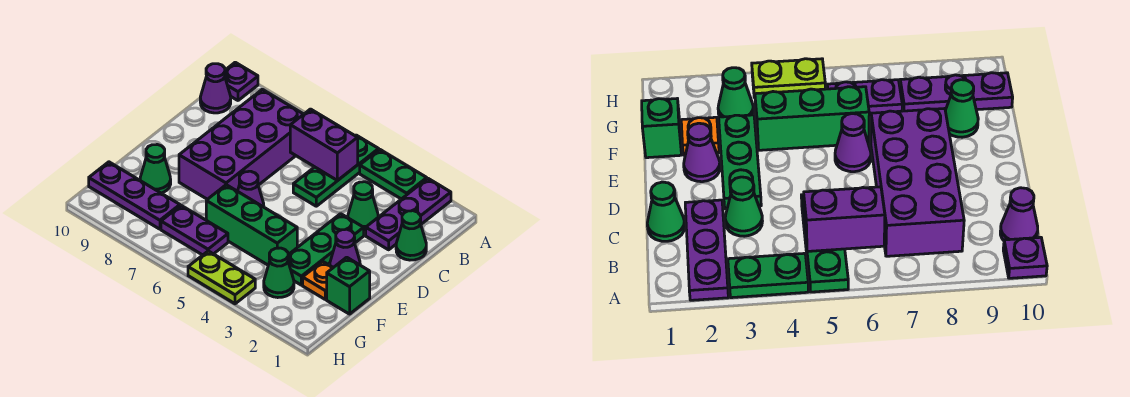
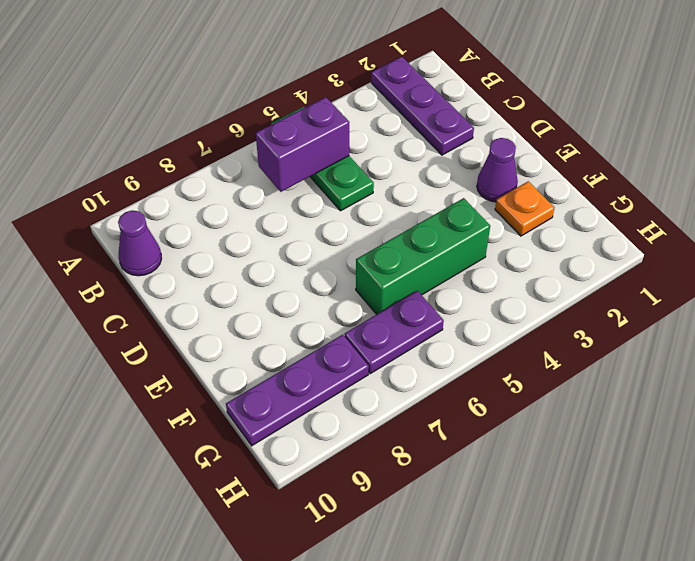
none -> green plate A3:A4 level 1
none -> purple plate A10 level 1
none -> purple brick B7:E8 level 1

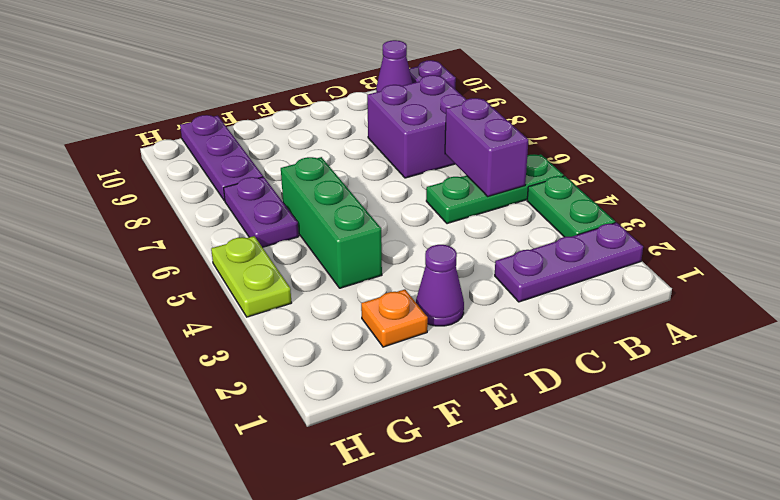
purple brick B7:C8 level 1 -> purple brick B7:E8 level 1
none -> green cone C1 level 1
none -> green cone C3 level 1
none -> green plate D3:F3 level 1

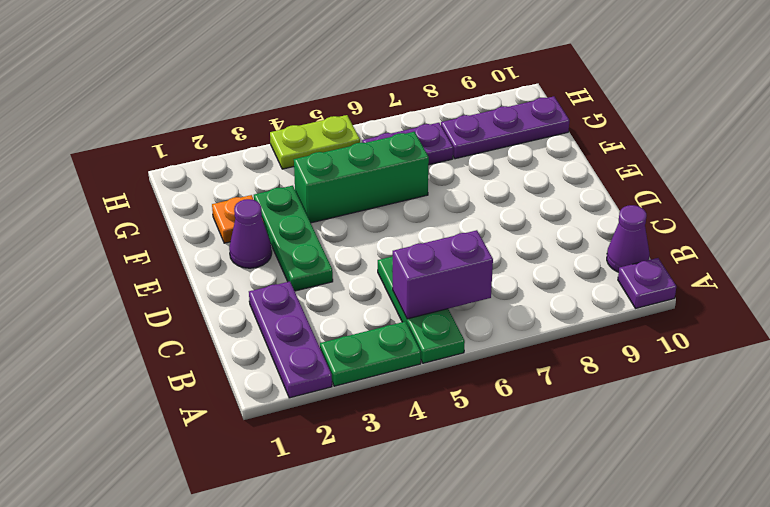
none -> purple brick B7:E8 level 1
none -> green cone C1 level 1
none -> green cone C3 level 1

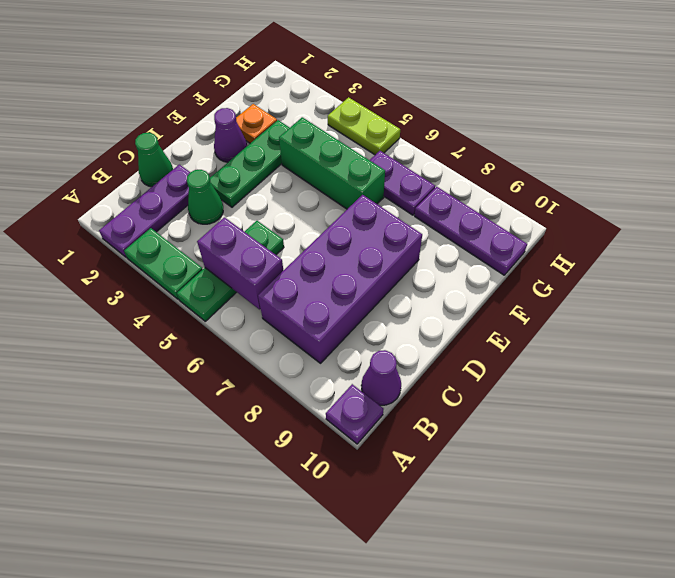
none -> purple cone E6 level 1
none -> green brick F1 level 1
none -> green cone F9 level 1

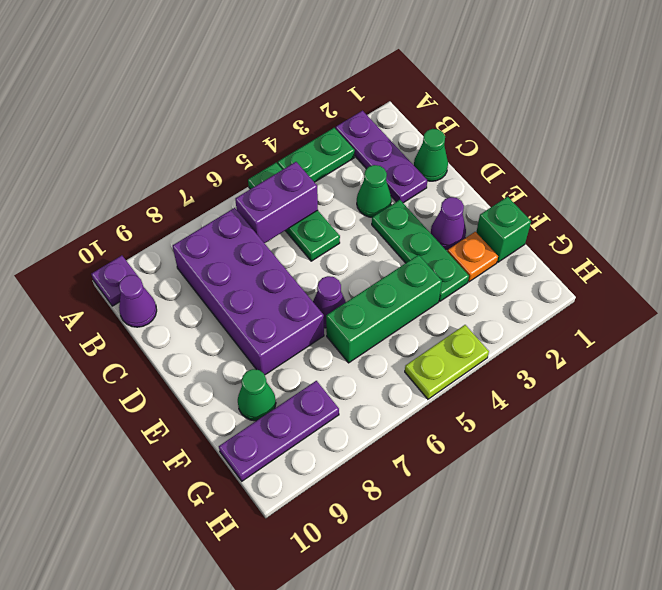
none -> green cone G3 level 1
none -> purple plate G6:G7 level 1

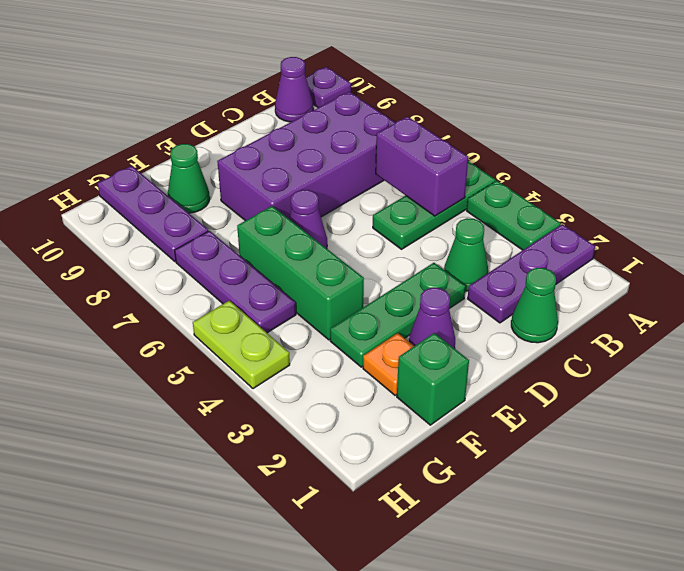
purple plate G5:G7 level 1 -> purple plate G6:G7 level 1
none -> green cone G3 level 1

